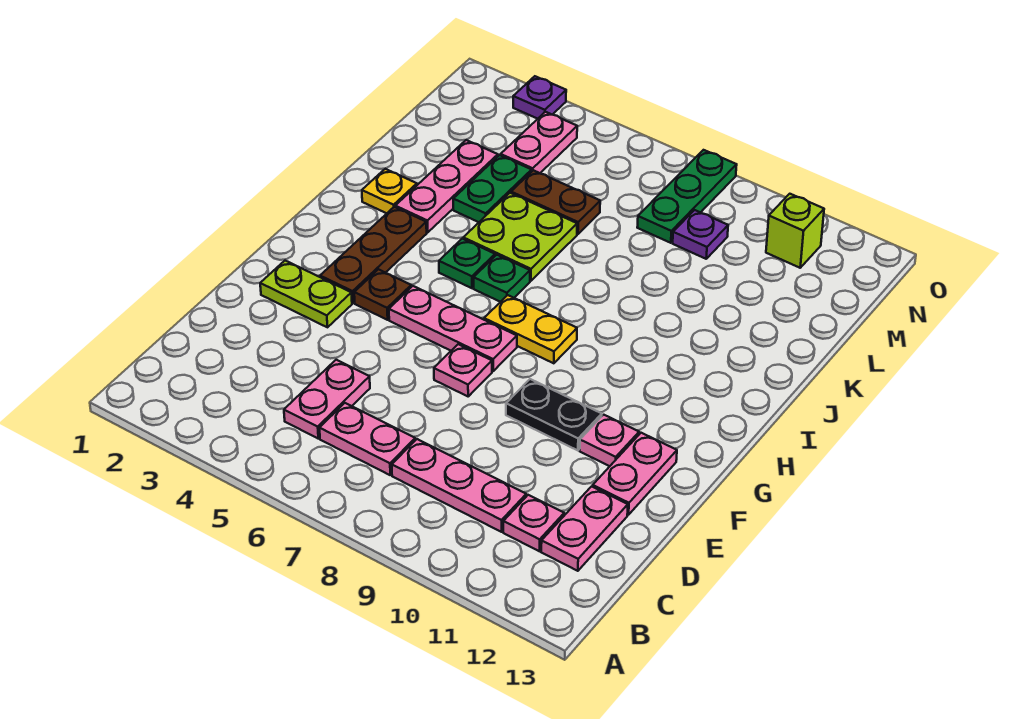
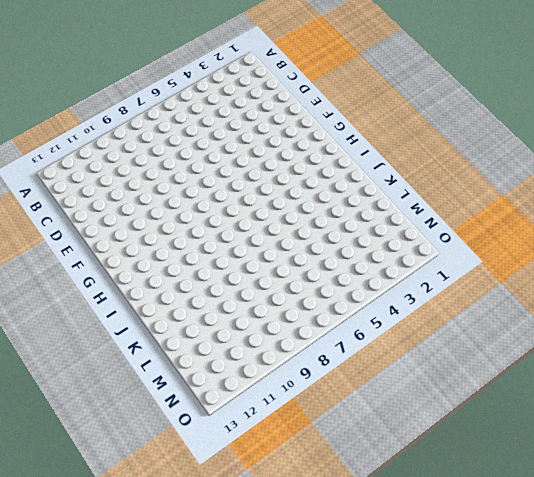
none -> pink plate C5:D5 level 1
none -> pink plate C6:C7 level 1
none -> pink plate C8:C10 level 1

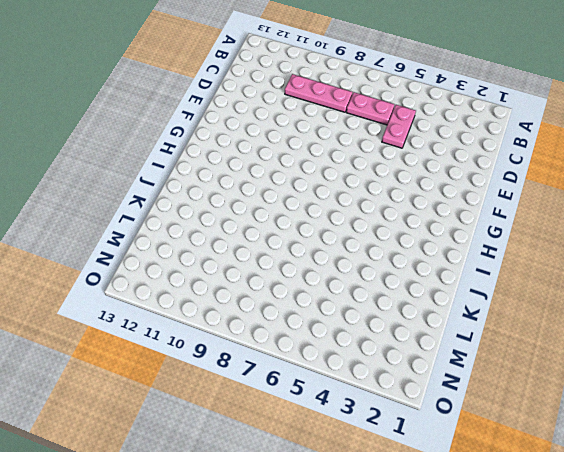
none -> pink plate C11 level 1
none -> pink plate C12:D12 level 1
none -> pink plate E12:F12 level 1

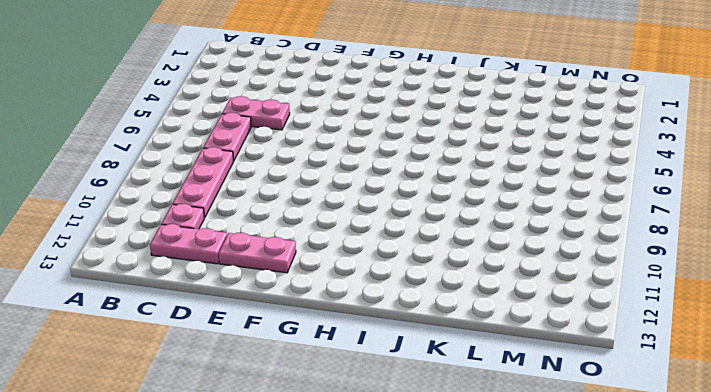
none -> lime plate F2:F3 level 1
none -> pink plate F7 level 1
none -> black plate F9:F10 level 1

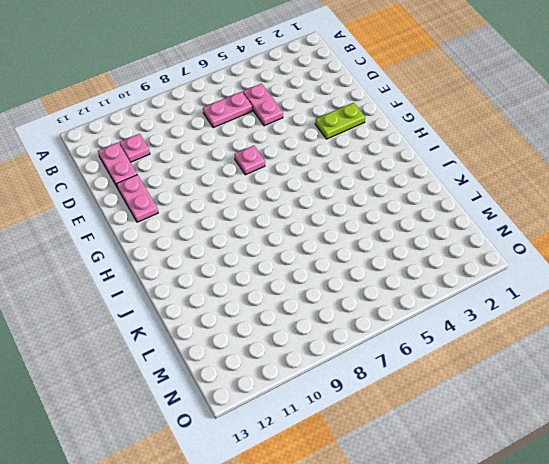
none -> pink plate C8:C10 level 1
none -> black plate F9:F10 level 1
none -> pink plate F11 level 1

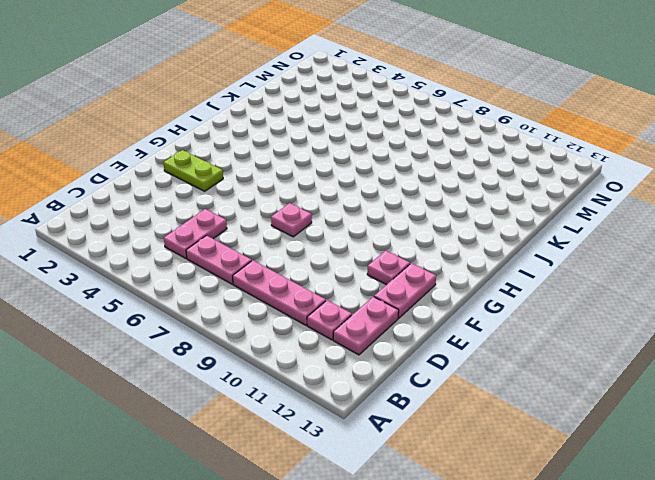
none -> black plate F9:F10 level 1
none -> brown plate G3:I3 level 1
none -> brown plate G4 level 1

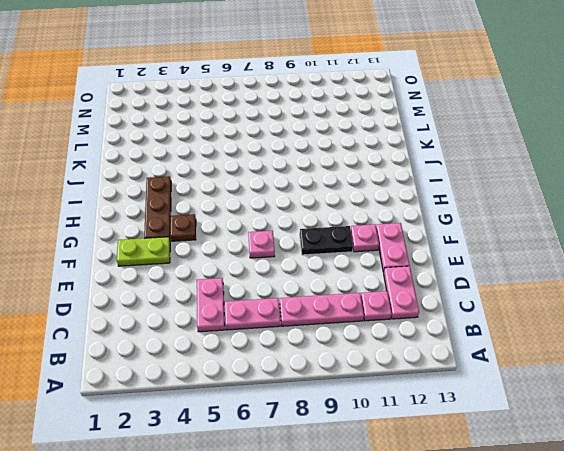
none -> pink plate G5:G7 level 1
none -> yellow plate H7:H8 level 1
none -> green plate I5 level 1

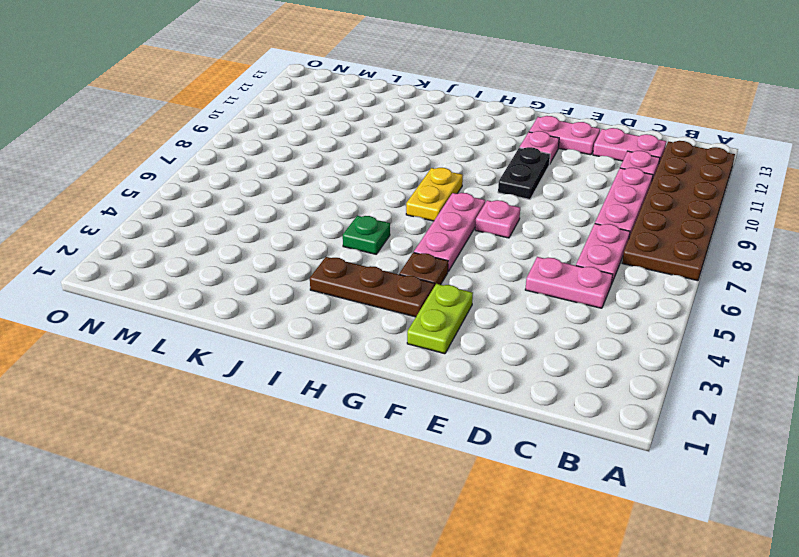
brown plate A7:B12 level 1 -> none
none -> green plate I6 level 1
none -> yellow plate J2 level 1
none -> pink plate J3:L3 level 1

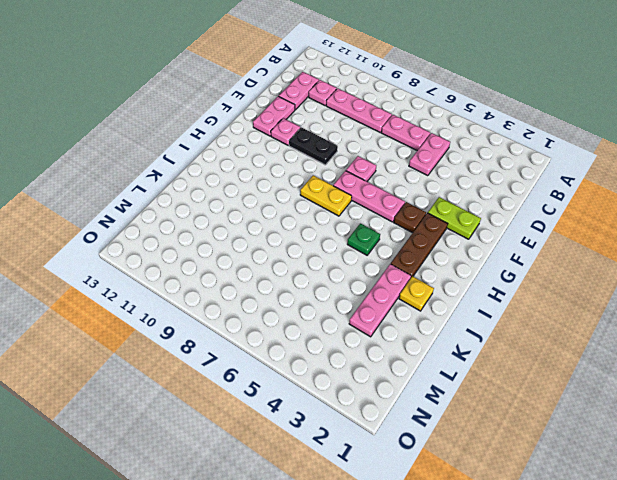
none -> green plate I6 level 1
none -> lime plate J5:K6 level 1
none -> green plate K4:L4 level 1

